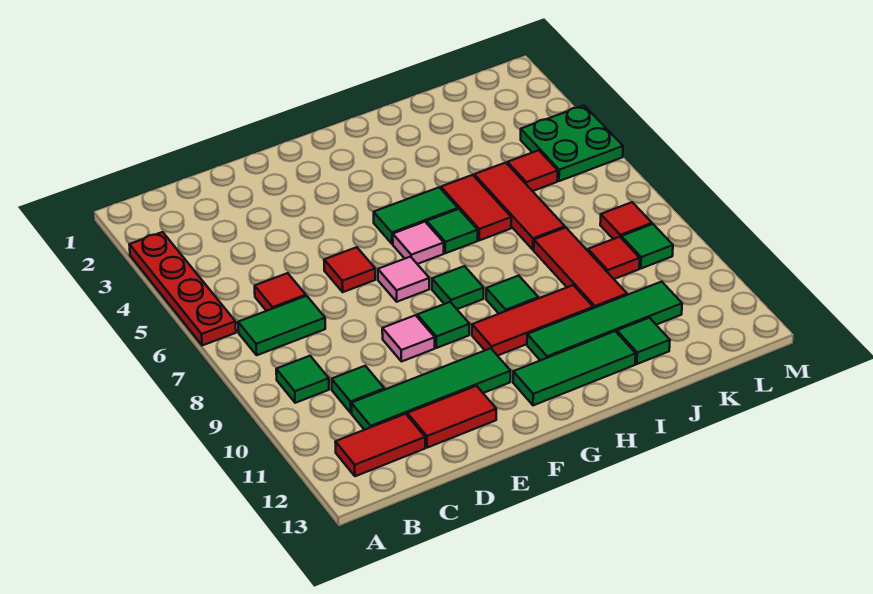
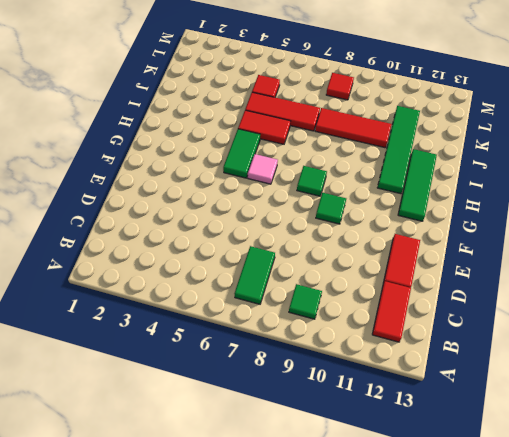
none -> red plate A3:A6 level 1
none -> red tile C6 level 1
none -> green tile C10 level 1

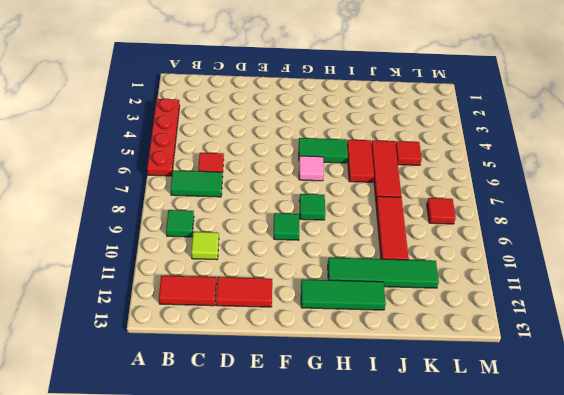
lime tile C10 level 1 -> green tile C10 level 1
none -> green tile C11:F11 level 1
none -> red tile E6 level 1
none -> pink tile E9 level 1

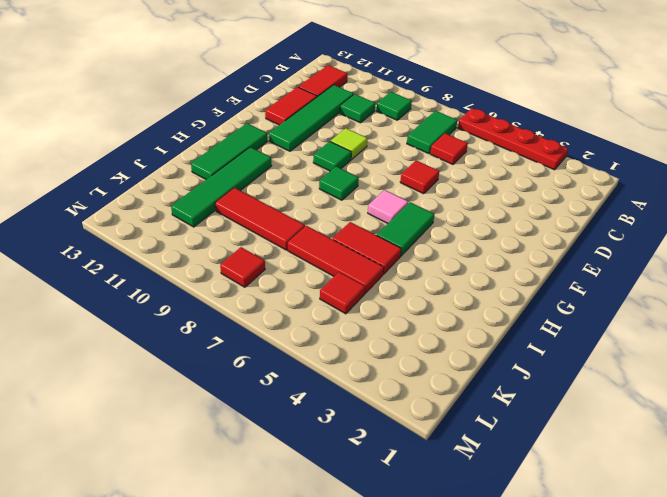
lime tile E9 level 1 -> pink tile E9 level 1
none -> pink tile F7 level 1
none -> red tile G10:I10 level 1
none -> green tile H6 level 1

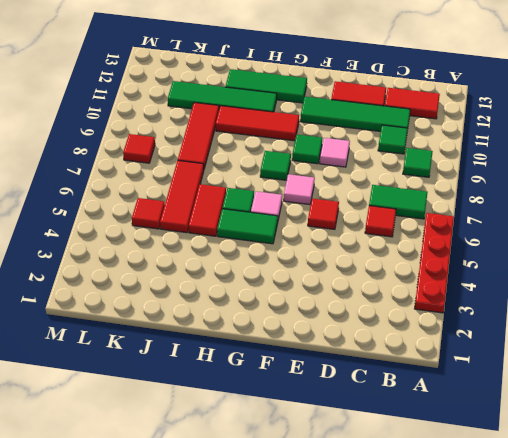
none -> green tile H9 level 1
none -> green tile J12 level 1
none -> red tile K9 level 1

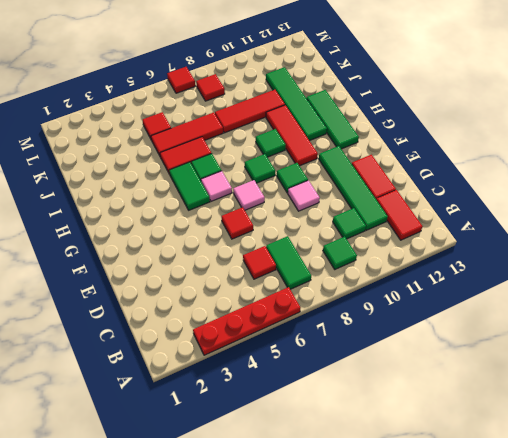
red tile M7 level 1 -> red tile K9 level 1
none -> green tile J12 level 1
none -> green plate L4:M5 level 1
none -> green tile L9 level 1

